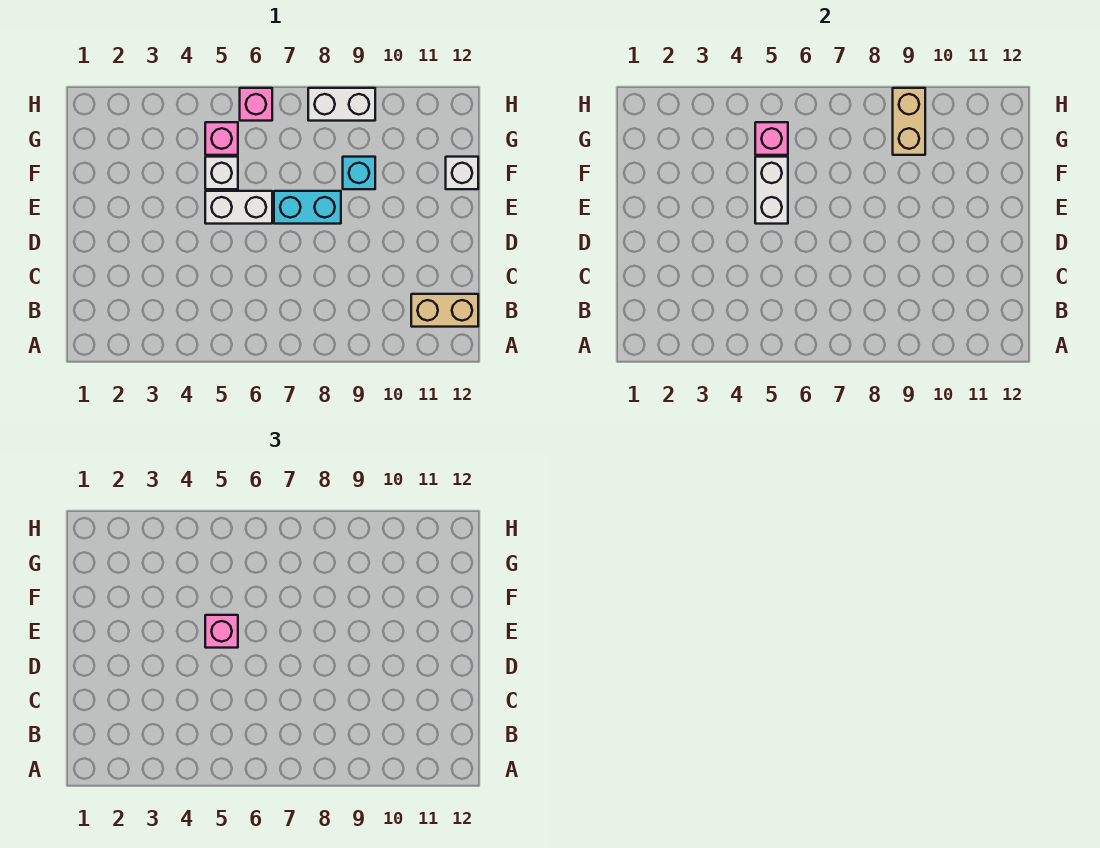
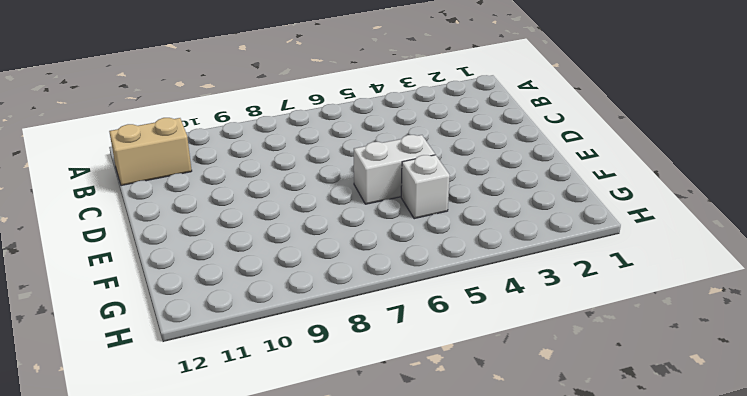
none -> cyan brick E7:E8 level 1
none -> cyan brick F9 level 1
none -> white brick F12 level 1

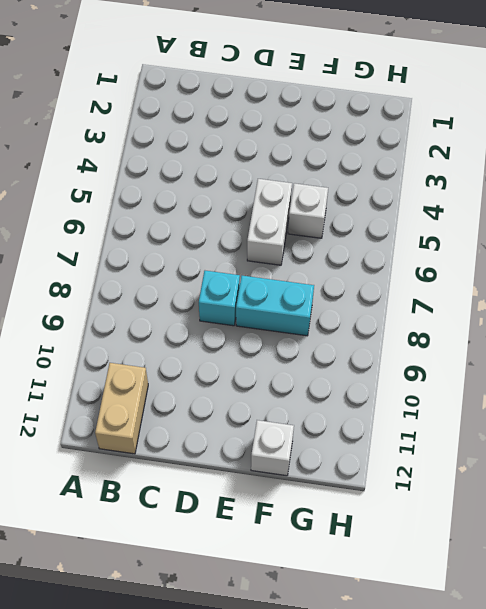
cyan brick D8 level 1 -> cyan brick F9 level 1
cyan brick E8:F8 level 1 -> cyan brick E7:E8 level 1
none -> pink brick G5 level 1
none -> pink brick H6 level 1
none -> white brick H8:H9 level 1

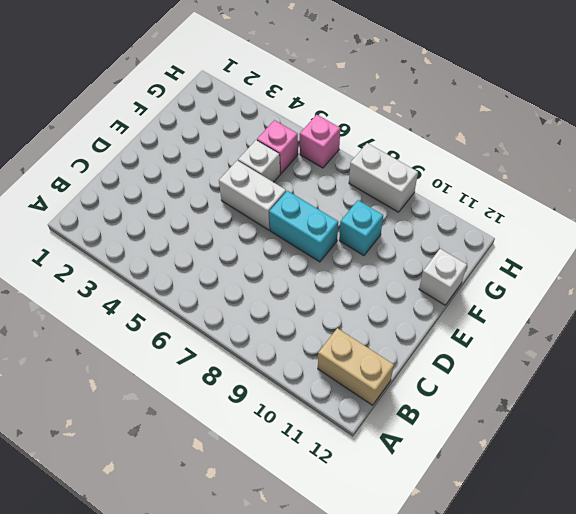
none -> white brick E5:F5 level 2
none -> pink brick G5 level 2
none -> tan brick G9:H9 level 2

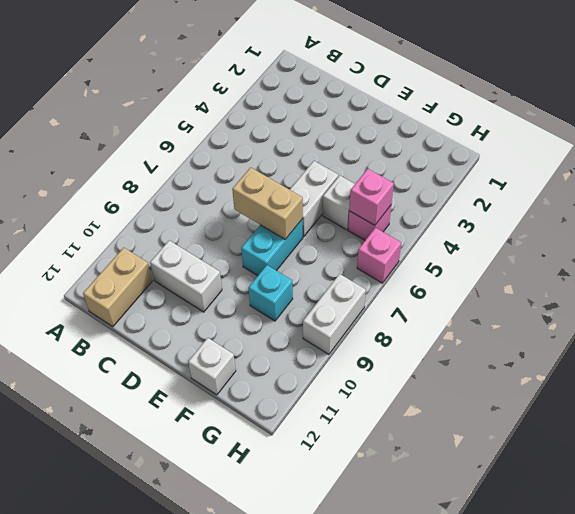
white brick C10:D10 level 1 -> white brick E5:F5 level 2
tan brick D7:E7 level 2 -> tan brick G9:H9 level 2
none -> pink brick E5 level 3

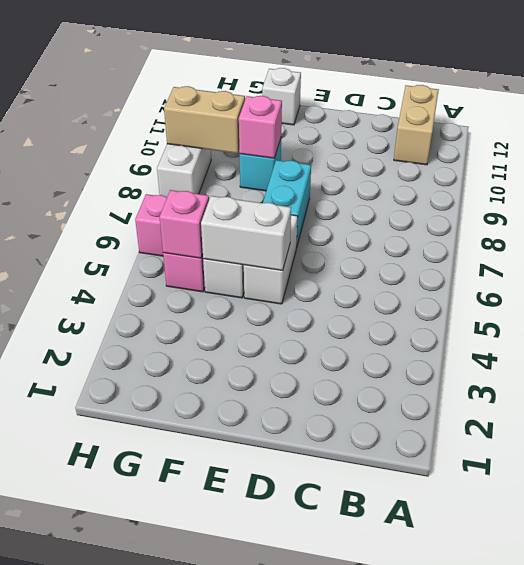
pink brick F9 level 2 -> pink brick E5 level 3

